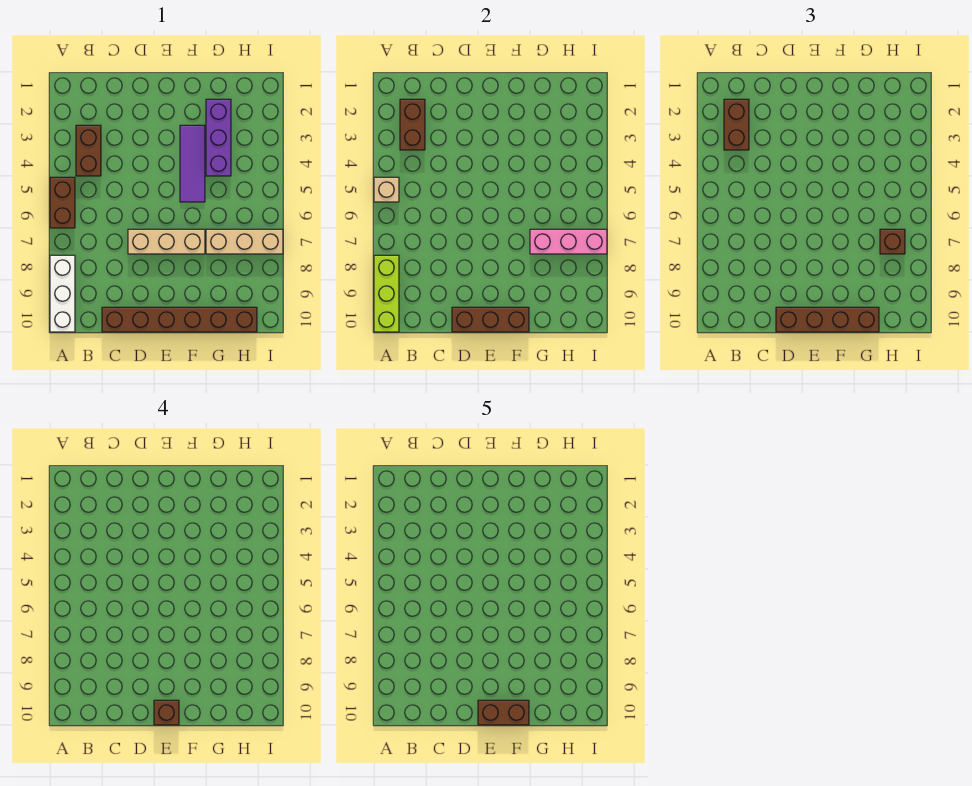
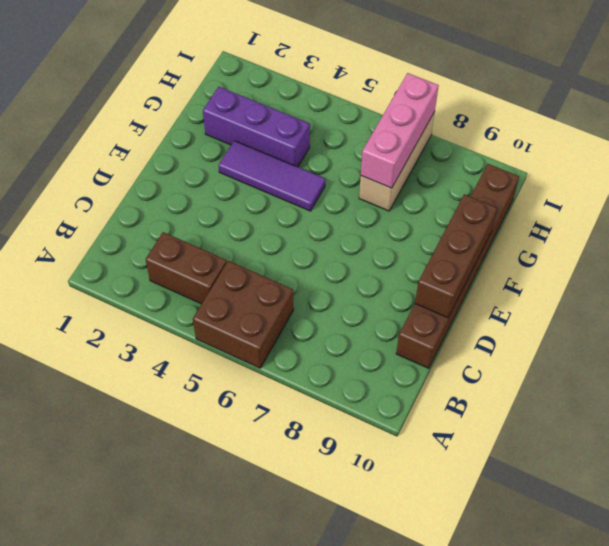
brown brick A5:B6 level 1 -> brown brick A5:A6 level 1
none -> white brick A8:A10 level 1
none -> tan brick D7:F7 level 1
none -> tan brick A5 level 2

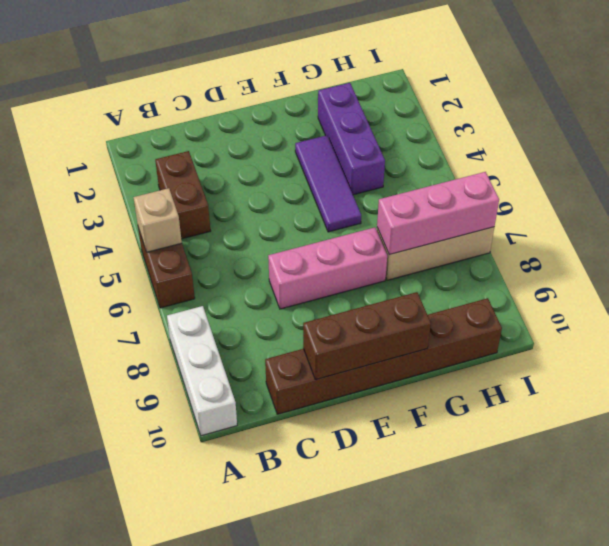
pink brick D7:F7 level 1 -> tan brick D7:F7 level 1
none -> lime brick A8:A10 level 2
none -> brown brick B2:B3 level 2
none -> brown brick B2:B3 level 3

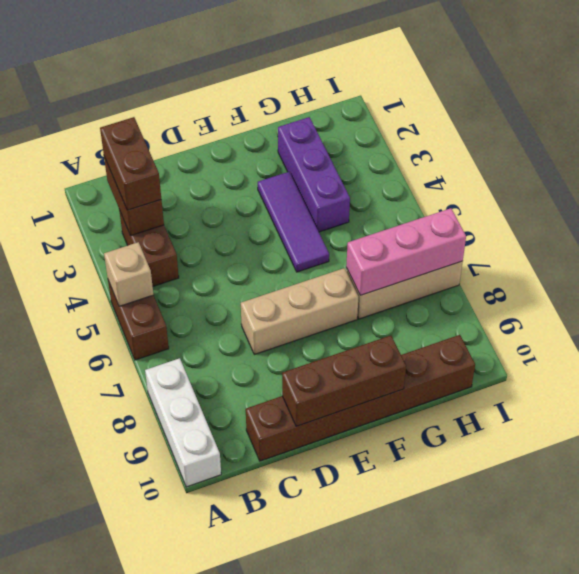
none -> lime brick A8:A10 level 2
none -> brown brick D10:G10 level 3
none -> brown brick H7 level 3

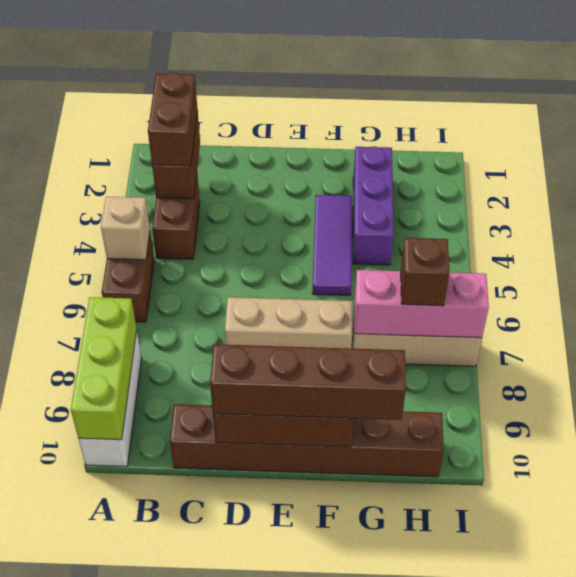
none -> brown brick E10 level 4
none -> brown brick E10:F10 level 5

